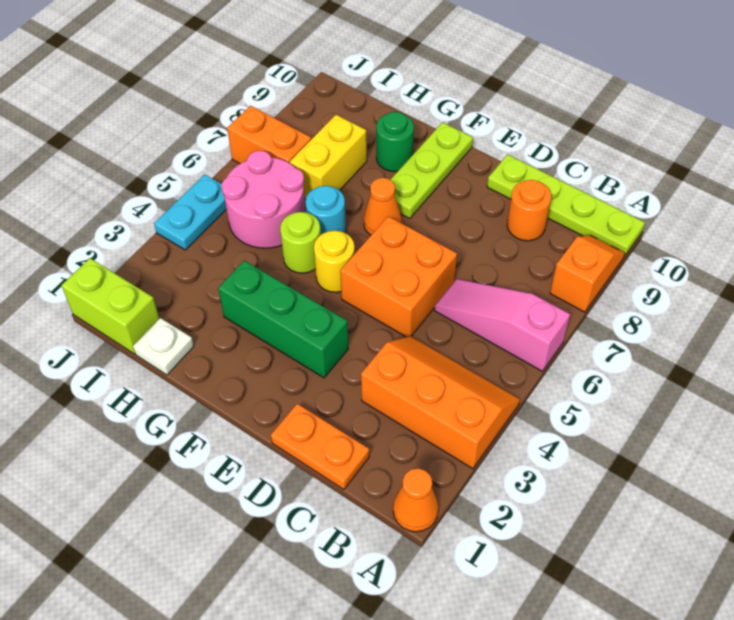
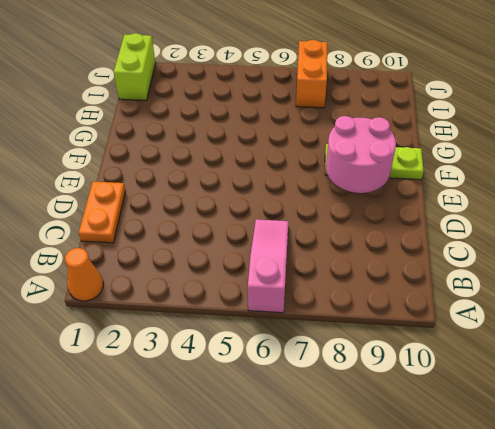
pink round brick E8:F9 level 2 -> pink round brick H5:I6 level 1
none -> orange slope A3:C4 level 1 top 3
none -> orange slope A8:A9 level 1 top 8
none -> lime plate A10:D10 level 1

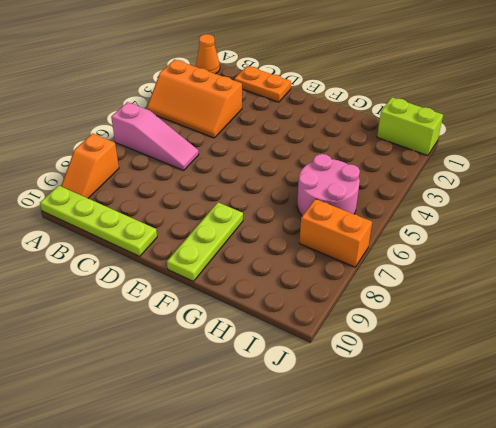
none -> orange round brick C9 level 1
none -> orange brick D5:E6 level 1
none -> green brick E3:G3 level 1

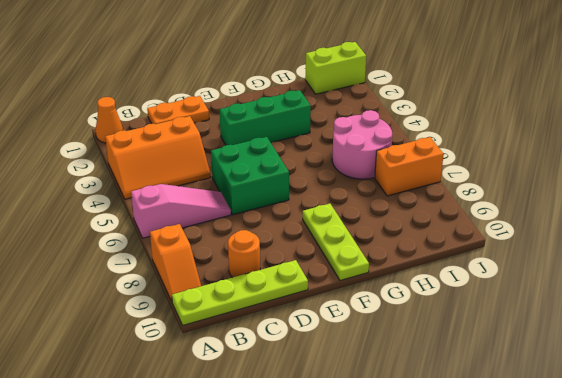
green brick D5:E6 level 1 -> orange brick D5:E6 level 1
none -> yellow round brick F5 level 1
none -> orange cone F7 level 1
none -> lime round brick G5 level 1

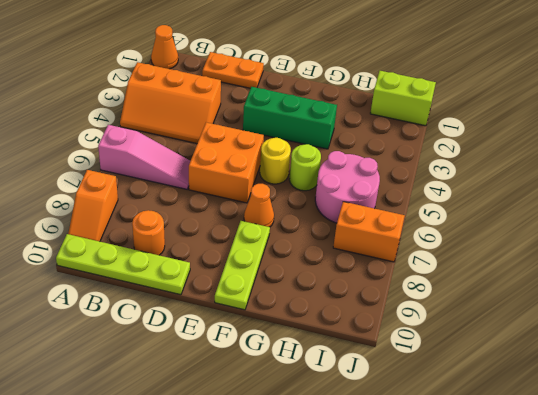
none -> cyan round brick G6 level 1
none -> green round brick G9 level 1
none -> white plate H1 level 1

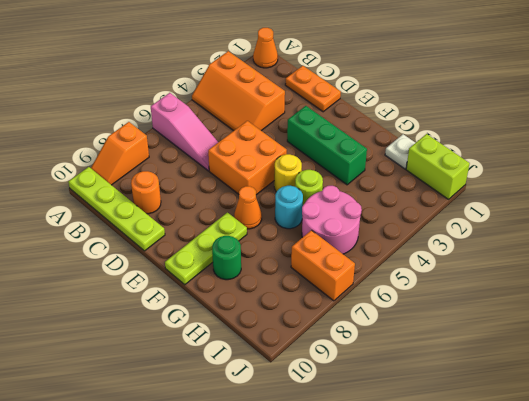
none -> yellow brick H7:H8 level 1
none -> cyan plate J4:J5 level 1

